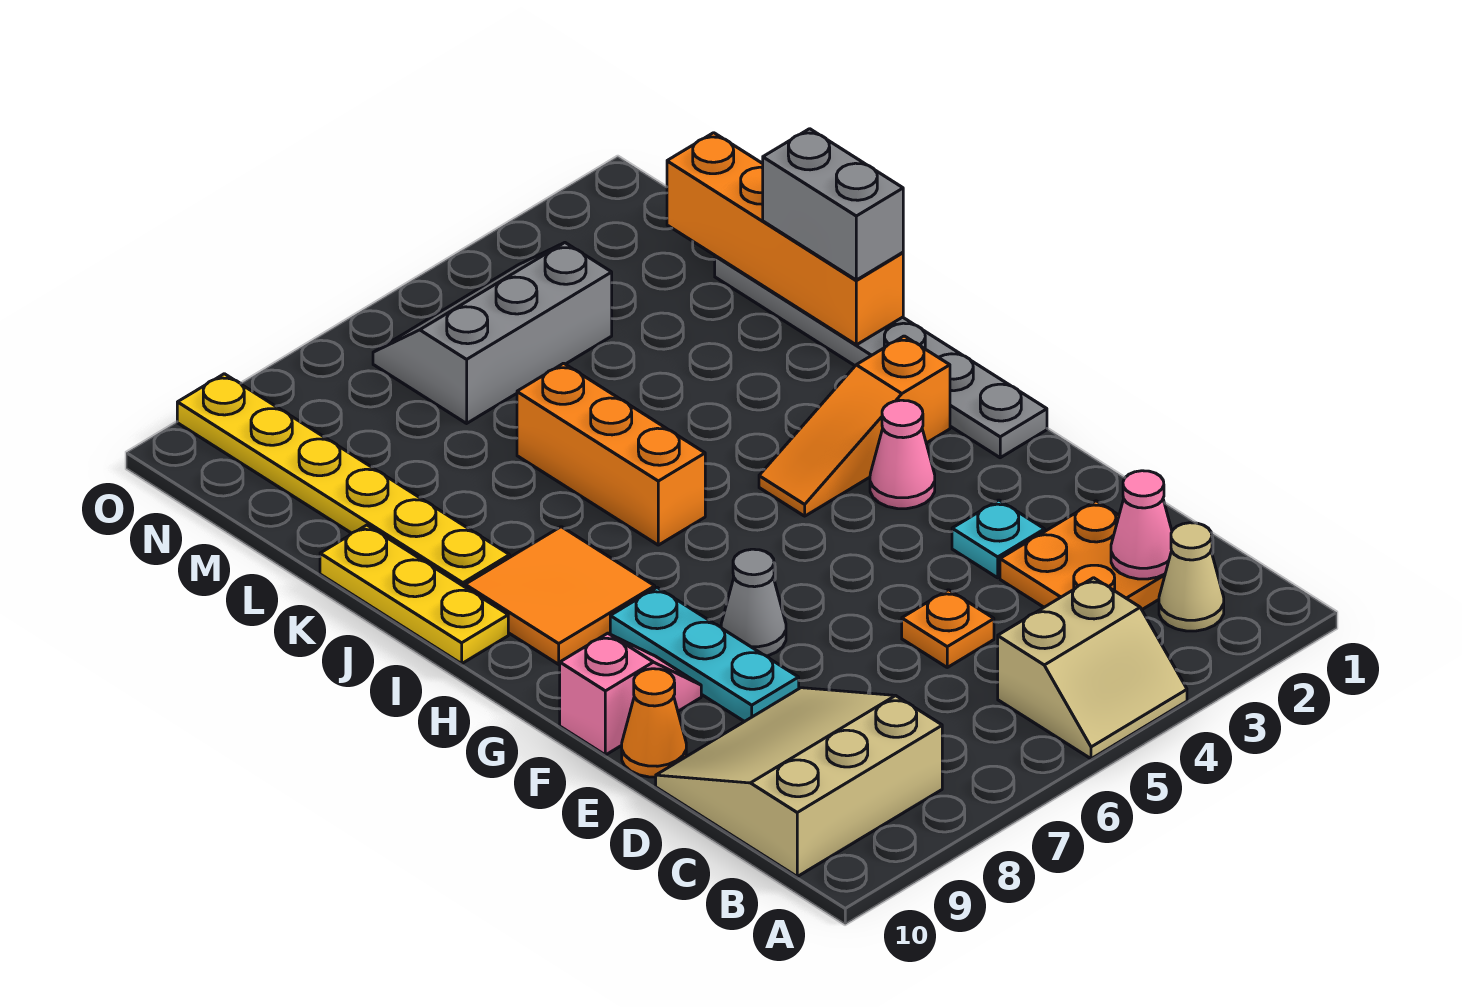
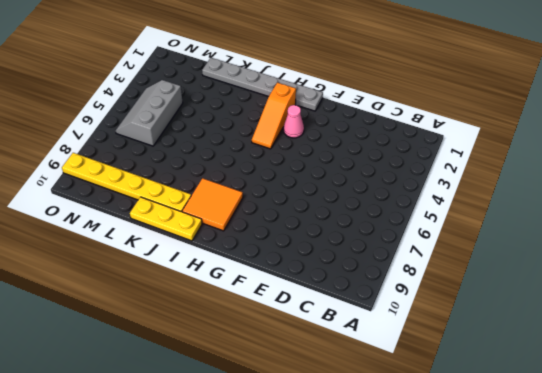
none -> tan slope A4:B5 level 1 top B
none -> tan cone B2 level 1
none -> tan slope B8:D10 level 1 top B

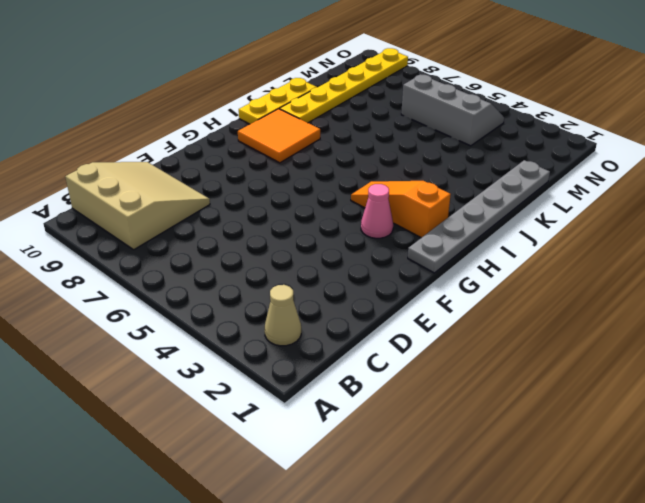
none -> tan slope A4:B5 level 1 top B
none -> orange plate C2:D3 level 1
none -> orange plate D5 level 1

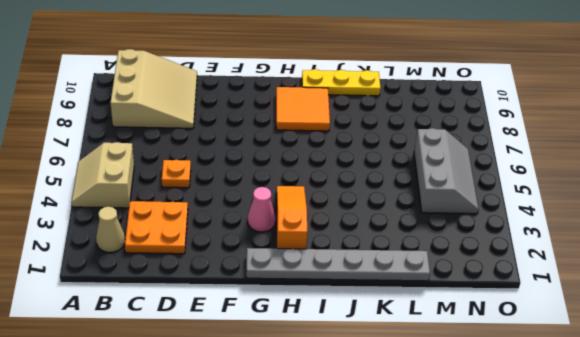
none -> cyan plate E3 level 1
none -> cyan plate E8:G8 level 1
none -> orange cone E10 level 1

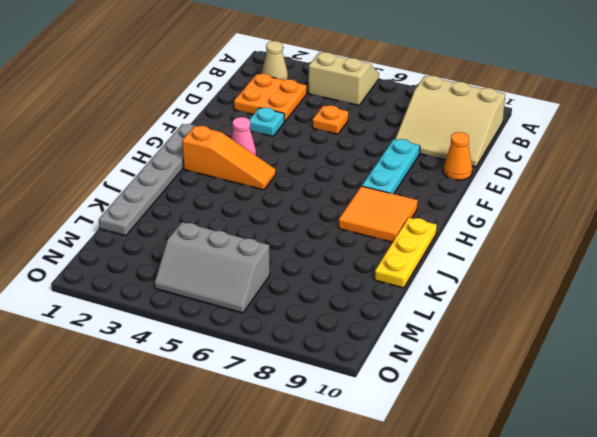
none -> grey cone F7 level 1
none -> pink slope F9:F10 level 1 top 10
none -> orange brick I6:K6 level 1

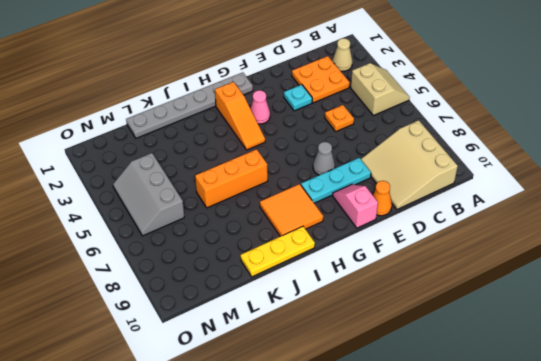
none -> yellow plate J9:O9 level 1
none -> pink cone C2 level 2
none -> orange brick J1:M1 level 2

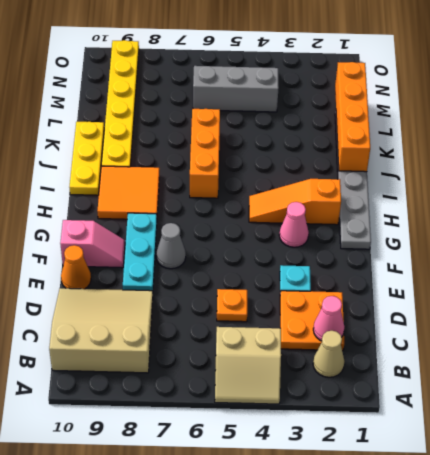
none -> grey brick J1:K1 level 3

